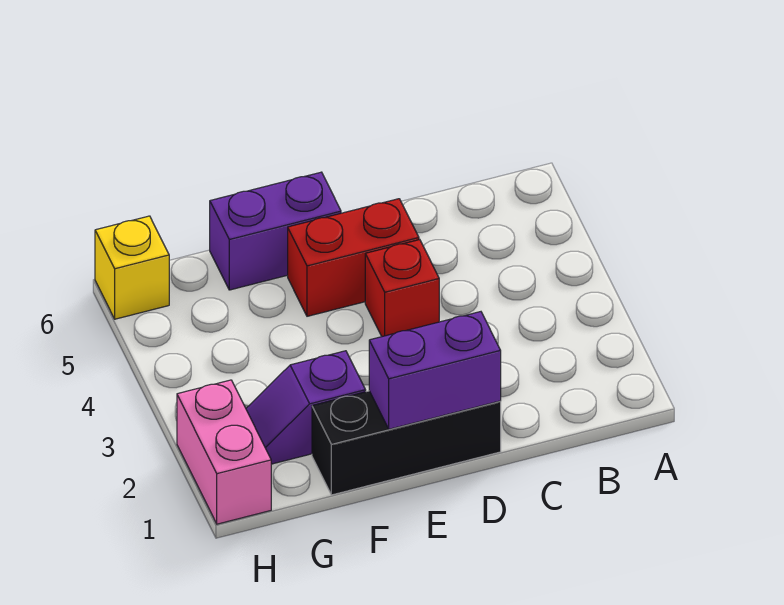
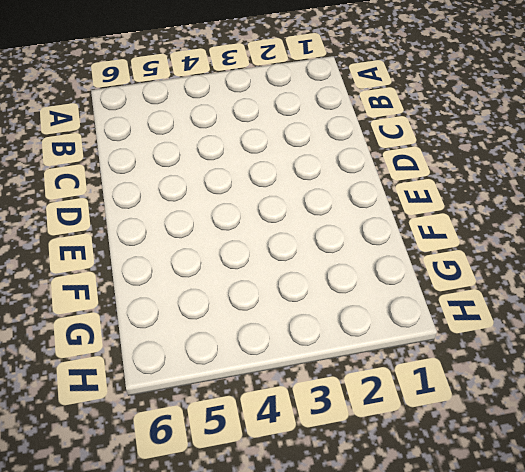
none -> black brick D1:F1 level 1
none -> red brick D4 level 1

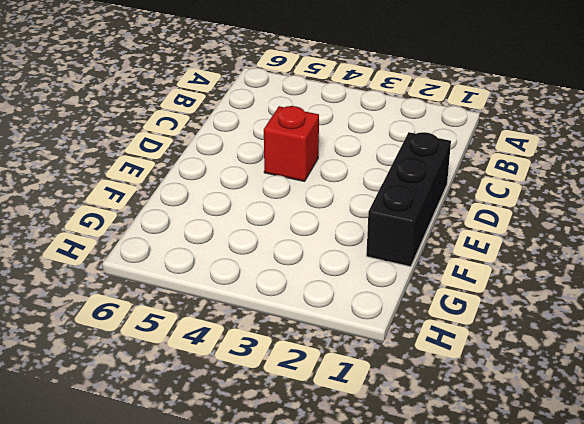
none -> red brick D5:E5 level 1
none -> purple brick E6:F6 level 1

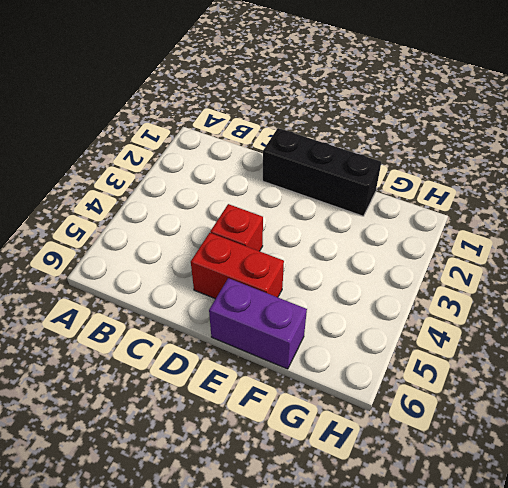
none -> purple slope F2:G2 level 1 top F
none -> pink brick H1:H2 level 1

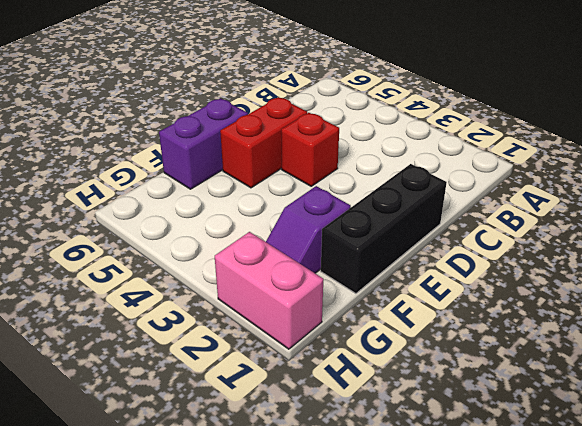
none -> yellow brick H6 level 1
none -> purple brick D1:E1 level 2

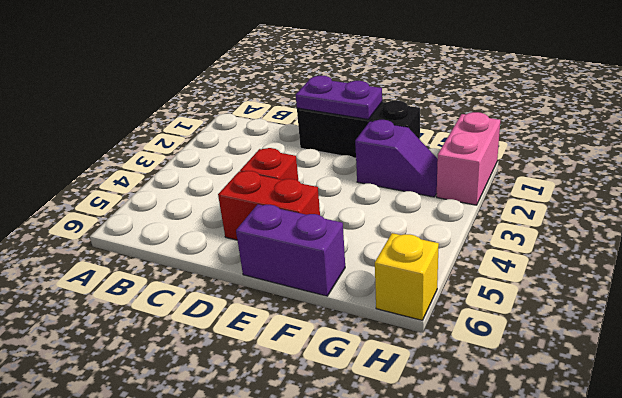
purple plate D1:E1 level 2 -> purple brick D1:E1 level 2

